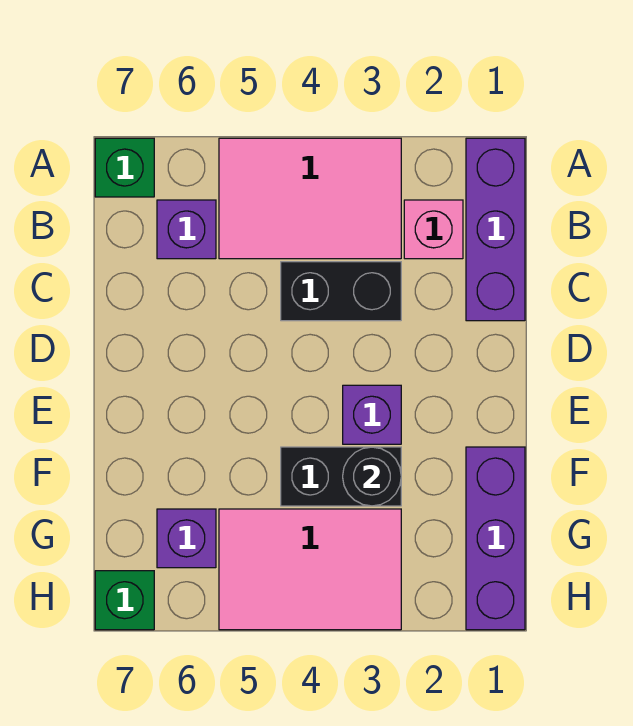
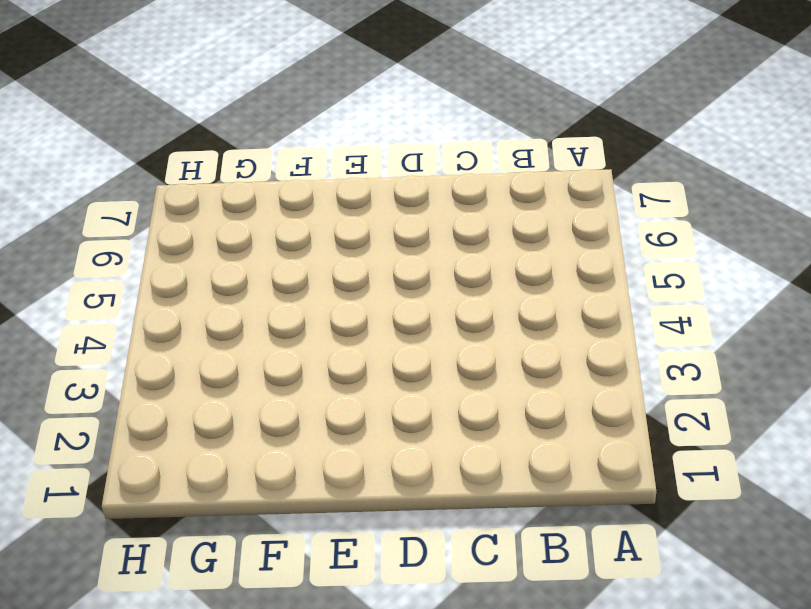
none -> purple brick A1:C1 level 1
none -> pink tile A3:B5 level 1
none -> green brick A7 level 1

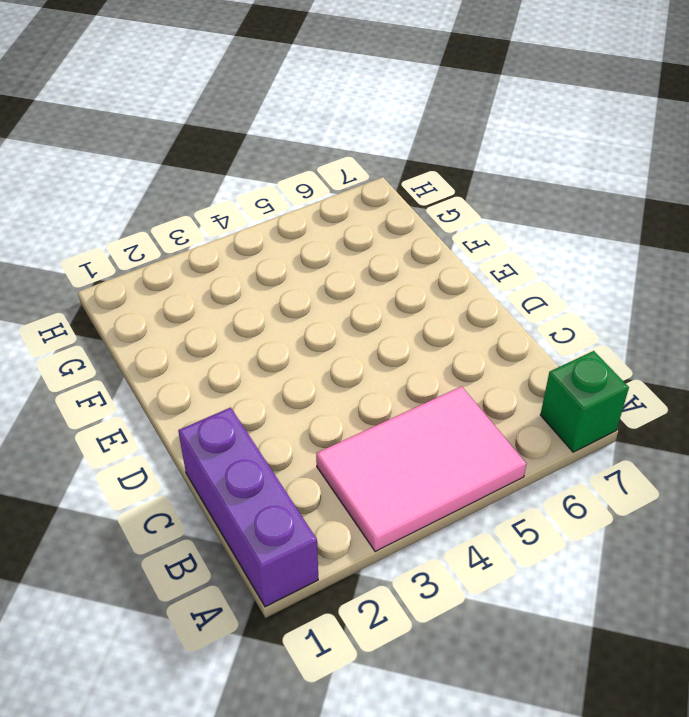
none -> pink brick B2 level 1
none -> purple brick B6 level 1
none -> black brick C3:C4 level 1

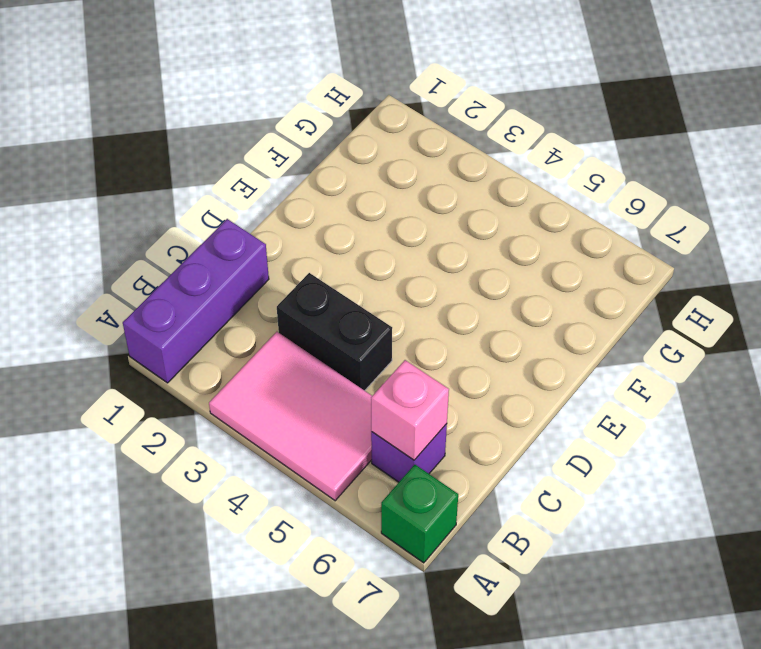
pink brick B6 level 2 -> pink brick B2 level 1
none -> purple brick E3 level 1
none -> purple brick F1:H1 level 1
none -> black brick F3:F4 level 1

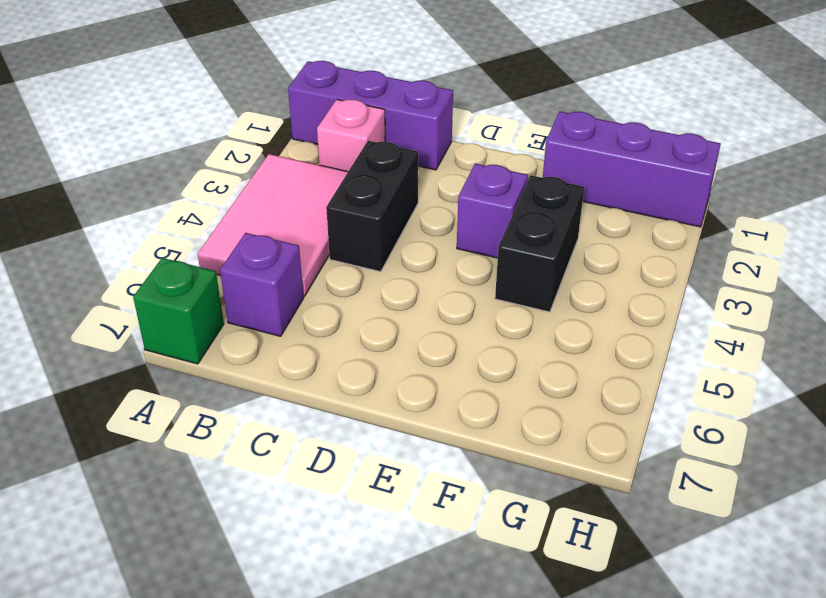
none -> pink tile G3:H5 level 1
none -> purple brick G6 level 1
none -> green brick H7 level 1

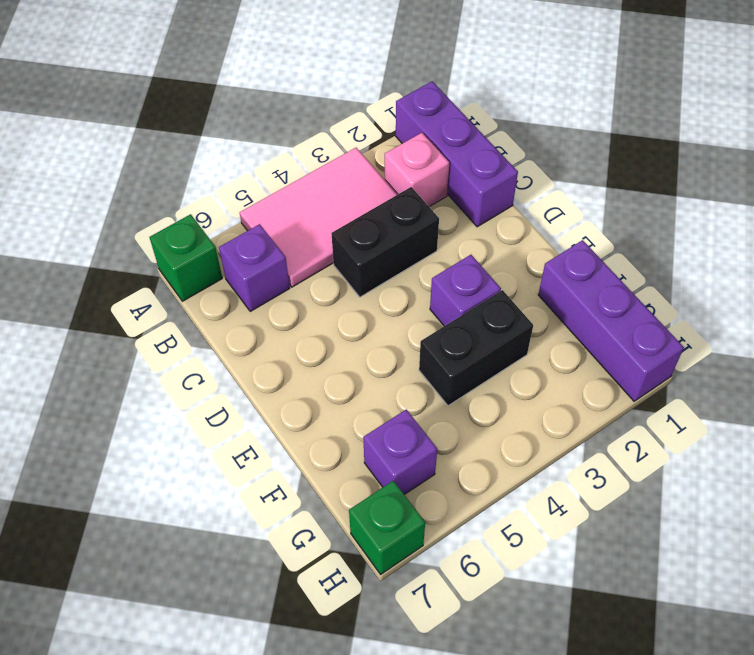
none -> pink tile G3:H5 level 1
none -> black round brick F3 level 2

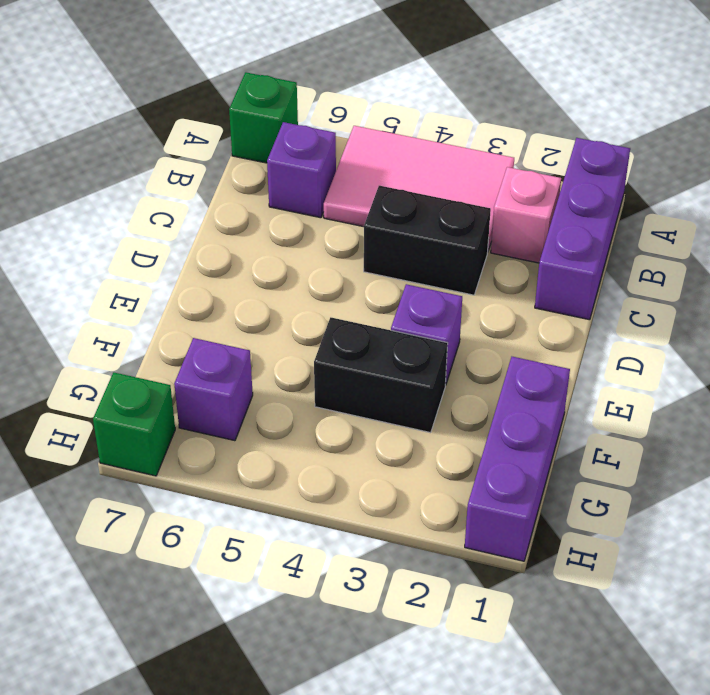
none -> pink tile G3:H5 level 1
none -> black round brick F3 level 2

